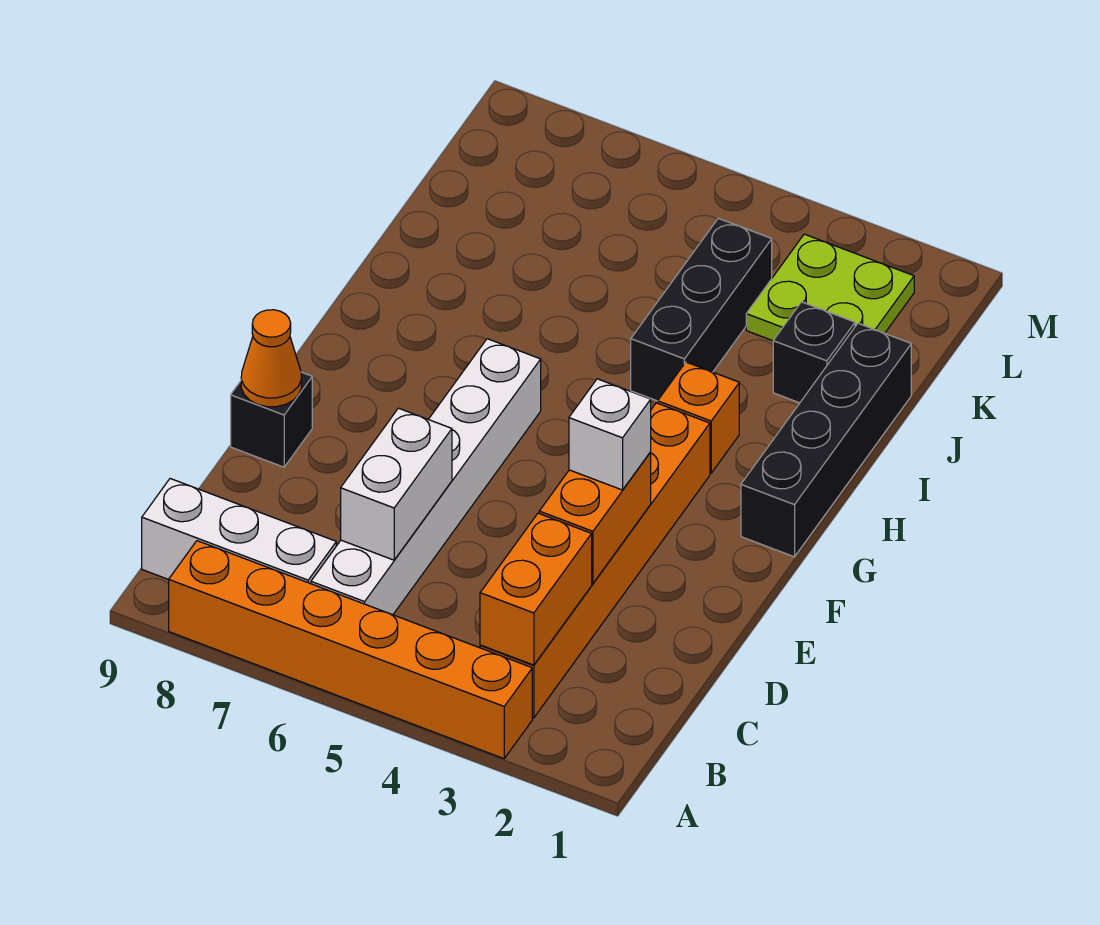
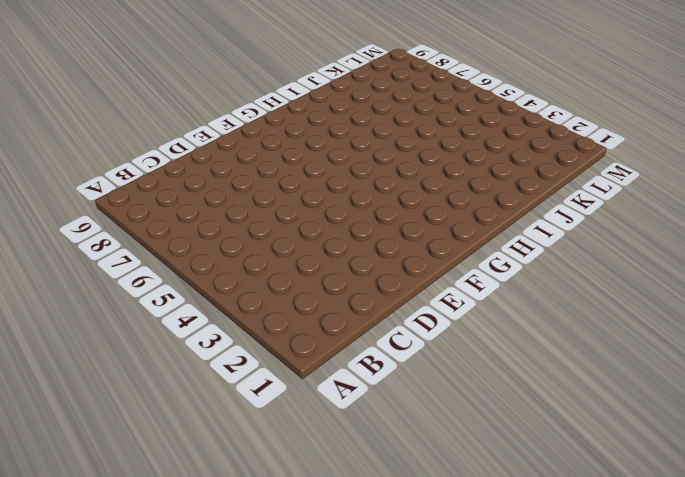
none -> orange brick A3:A8 level 1
none -> orange brick B3:G3 level 1
none -> white brick B6:G6 level 1

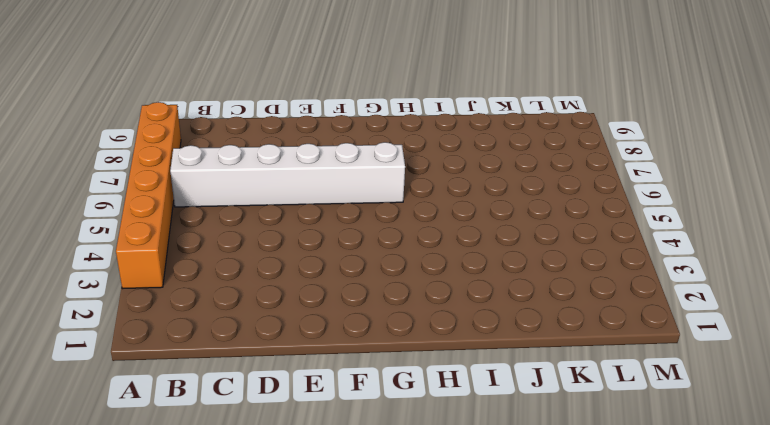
none -> orange brick B3:G3 level 1
none -> white brick B7:B9 level 1
none -> black brick E9 level 1

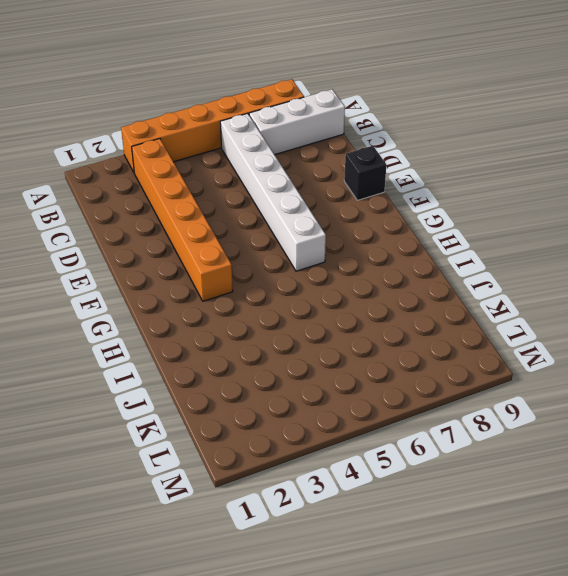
none -> black brick G1:J1 level 1
none -> orange brick H3 level 1
none -> black brick I4:K4 level 1

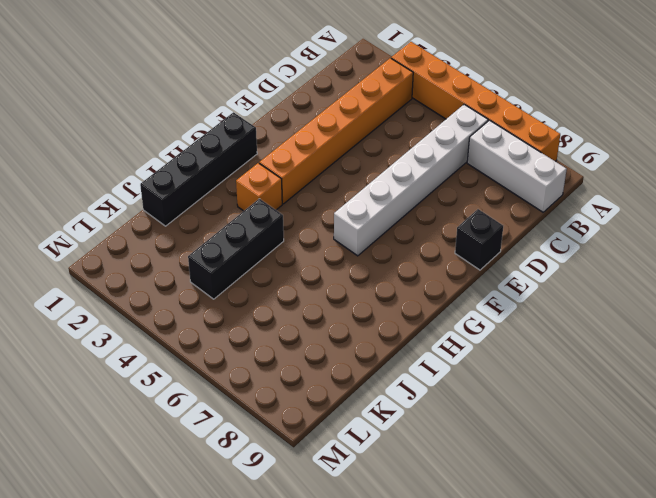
none -> black brick J2 level 1
none -> lime plate K2:L3 level 1
none -> orange brick B3:C3 level 2

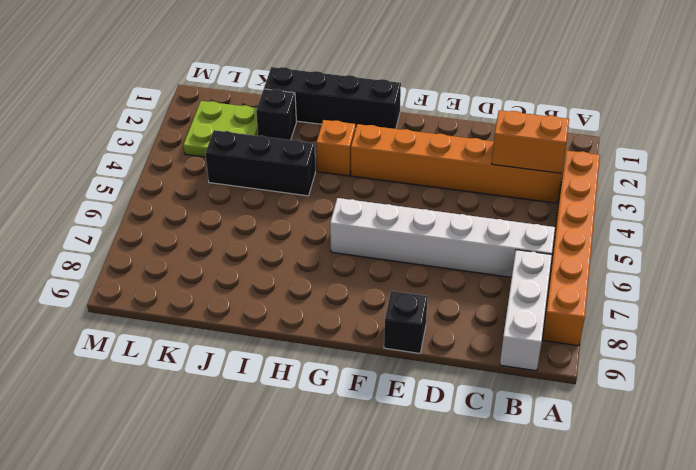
none -> white brick C6:D6 level 2
none -> orange brick D3:E3 level 2
none -> orange cone E9 level 2

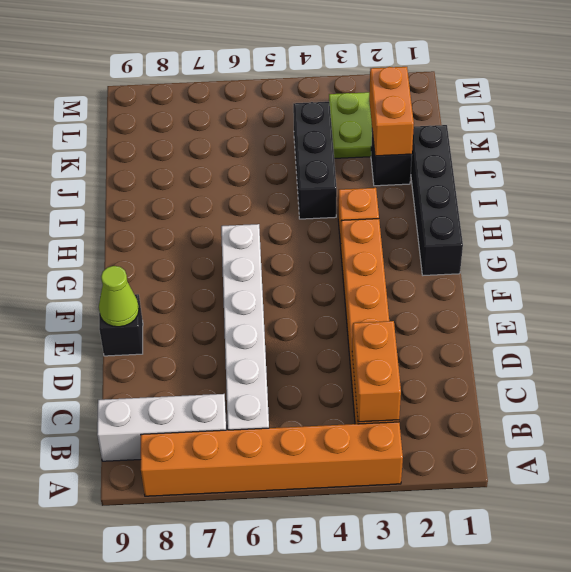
lime cone E9 level 2 -> orange cone E9 level 2
orange brick J2:K2 level 2 -> orange brick D3:E3 level 2
none -> white brick C6:D6 level 2
none -> white brick E3 level 3

